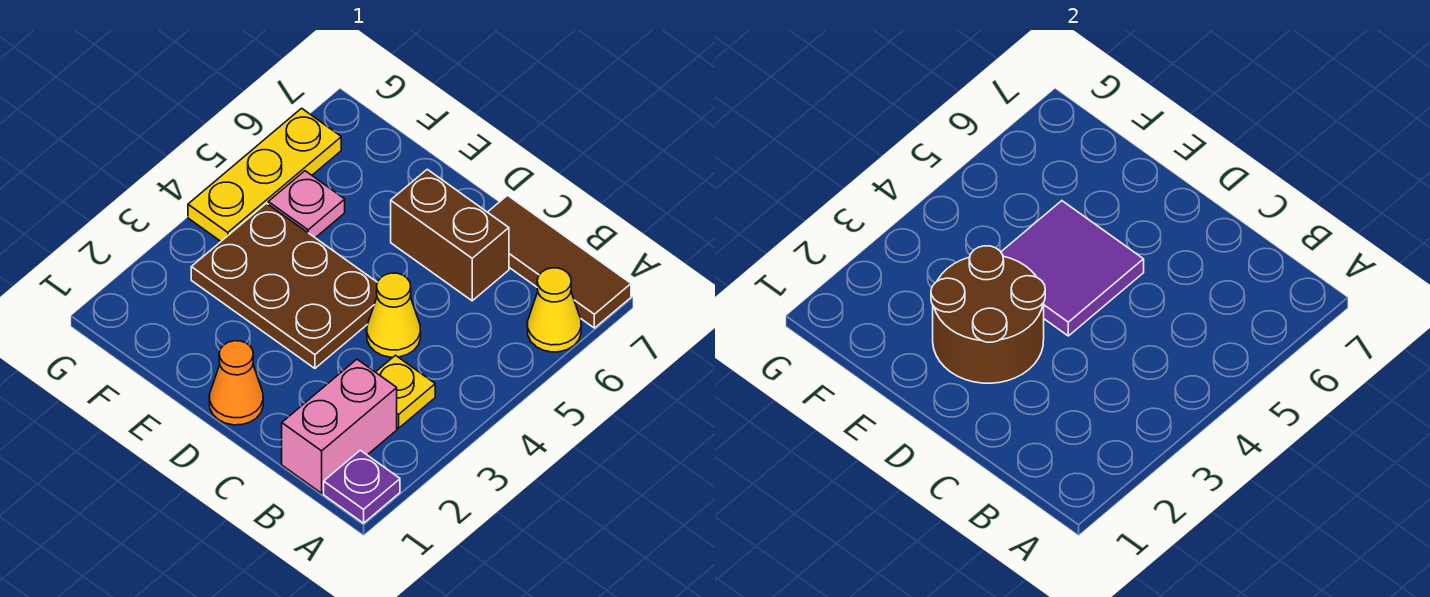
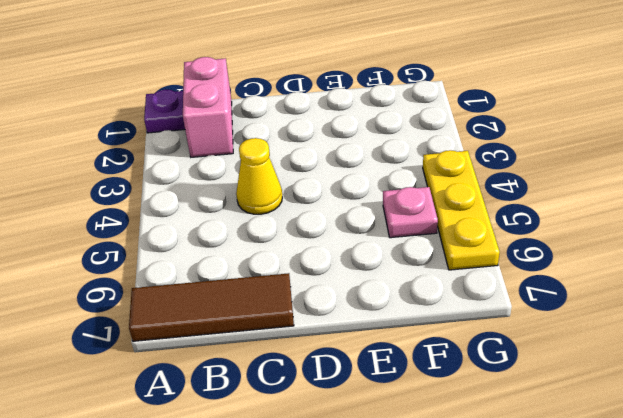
none -> yellow cone A6 level 1
none -> yellow plate B3 level 1
none -> brown brick C6:D6 level 1

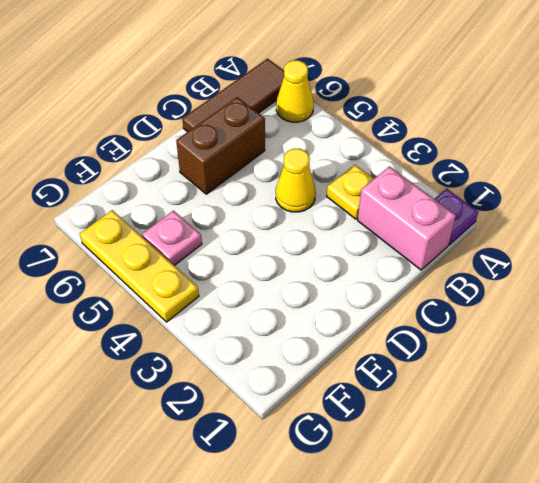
none -> orange cone D1 level 1
none -> brown plate D3:F4 level 1
none -> brown round brick D2:E3 level 2

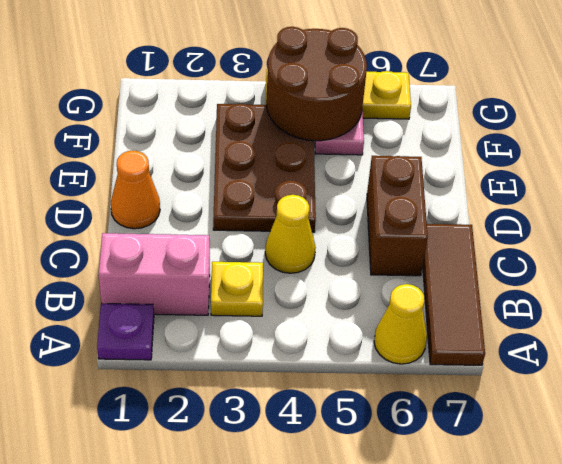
brown round brick F4:G5 level 2 -> brown round brick D2:E3 level 2
none -> purple tile D4:E5 level 2

